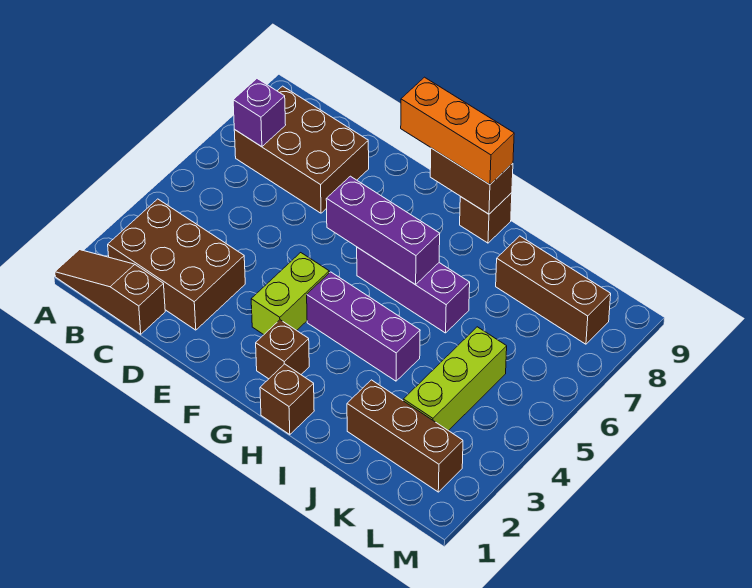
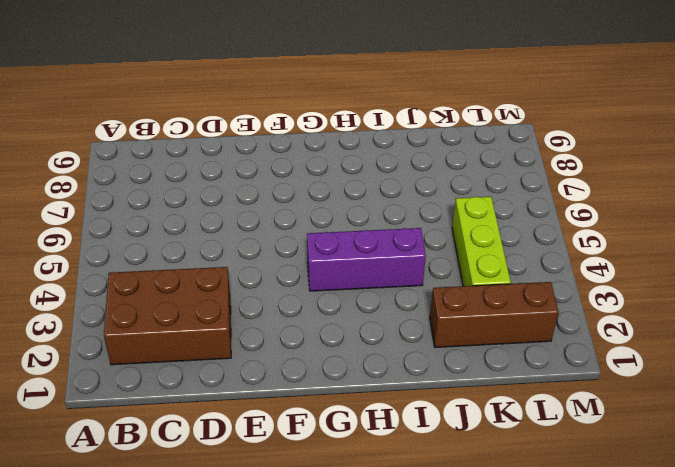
none -> brown slope A1:C1 level 1 top C
none -> brown brick B7:D8 level 1
none -> lime brick F3:F4 level 1

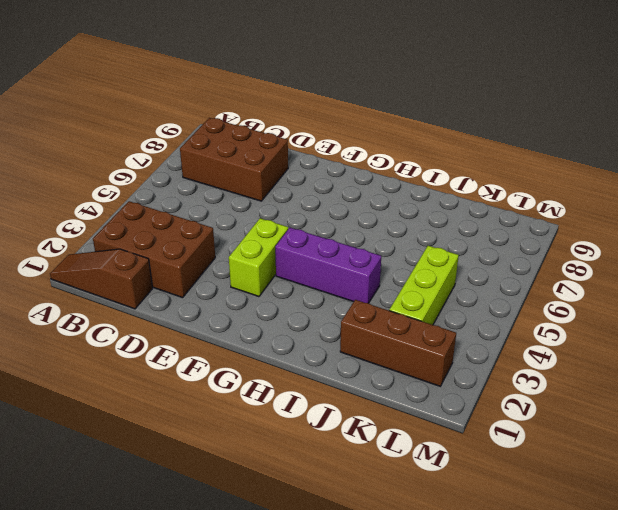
none -> brown brick G2 level 1
none -> purple brick G6:I6 level 1
none -> brown brick H1 level 1

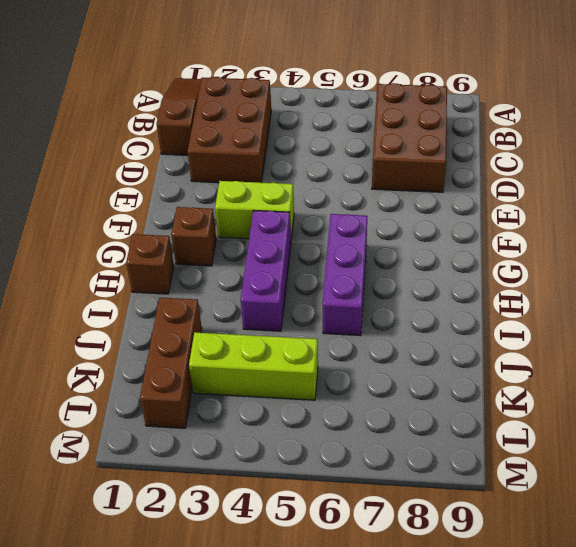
none -> brown brick H9 level 1
none -> brown brick J8:L8 level 1
none -> purple brick B7 level 2

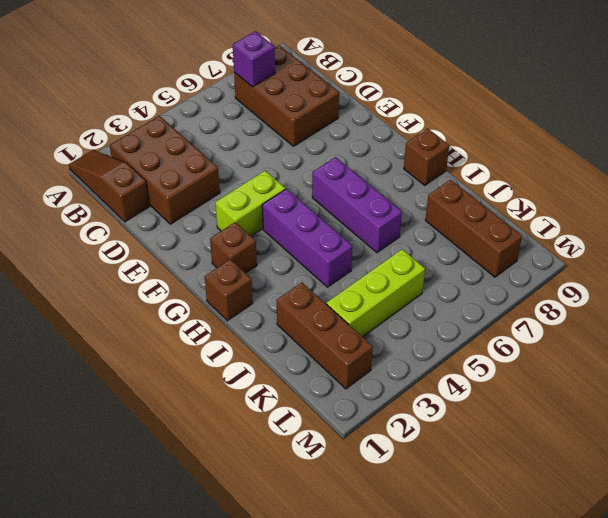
none -> purple brick F6:H6 level 2
none -> brown brick G9:H9 level 2
none -> orange brick F9:H9 level 3

